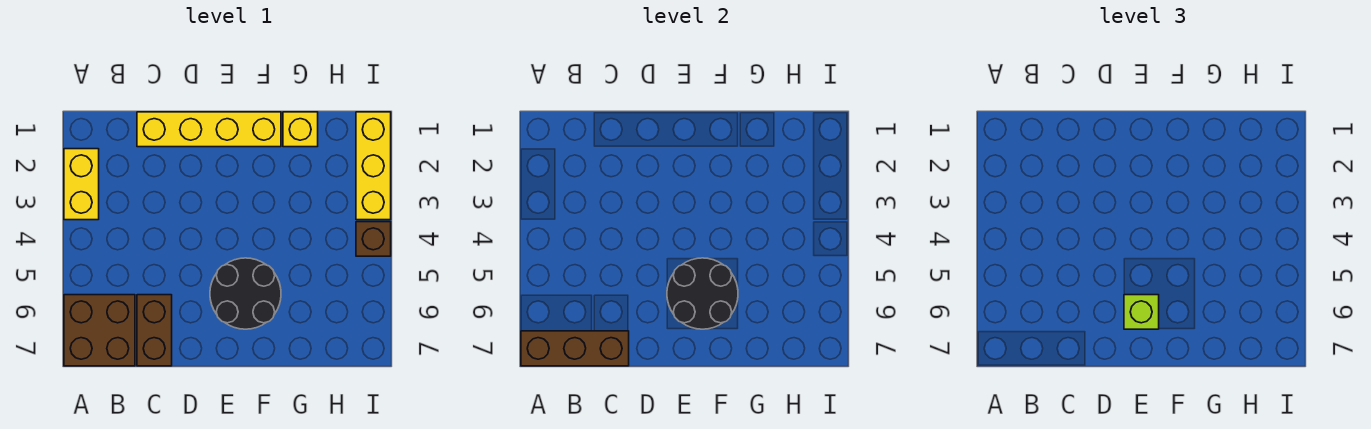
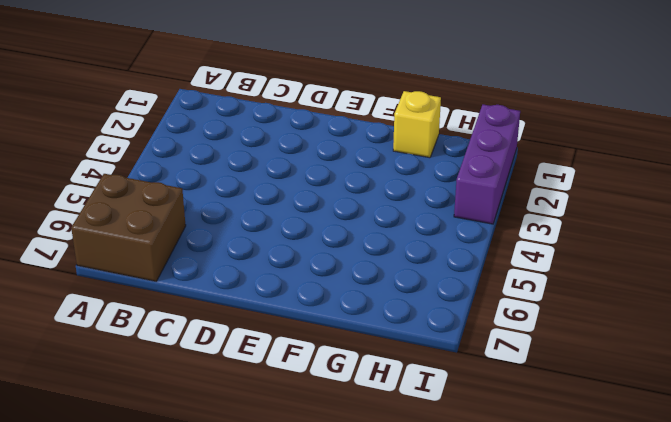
purple brick I1:I3 level 1 -> yellow brick I1:I3 level 1
none -> yellow brick A2:A3 level 1
none -> yellow brick C1:F1 level 1

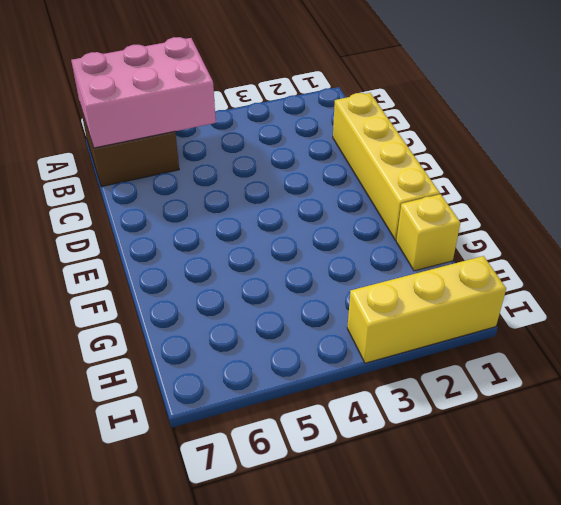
pink brick A5:B7 level 2 -> brown brick A7:C7 level 2
none -> yellow brick A2:A3 level 1
none -> brown brick C6:C7 level 1

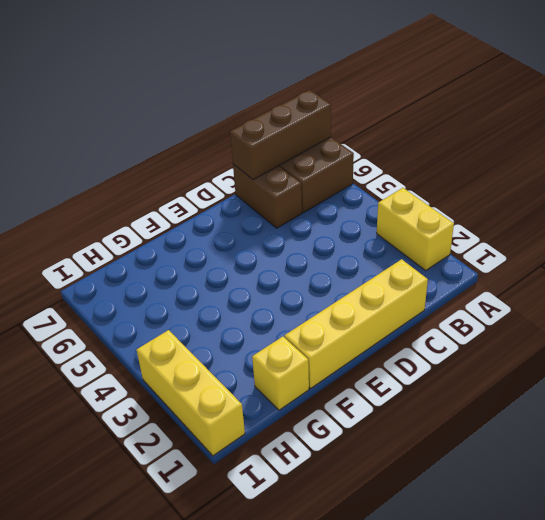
none -> black round brick E5:F6 level 1
none -> brown brick I4 level 1

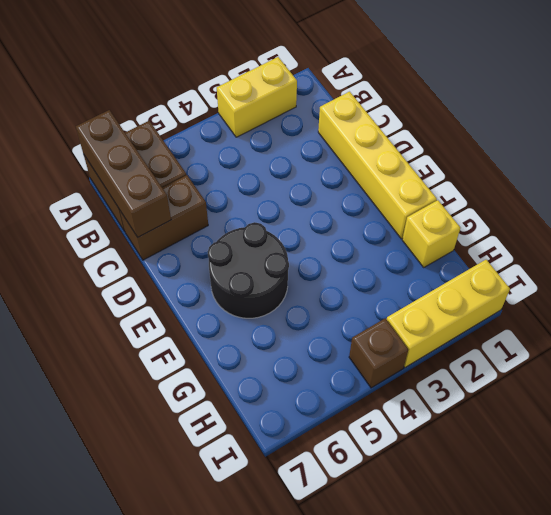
none -> black round brick E5:F6 level 2
none -> lime brick E6 level 3

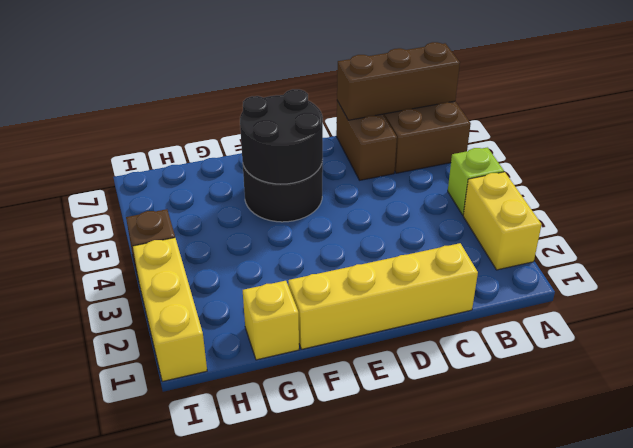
lime brick A4 level 1 -> lime brick E6 level 3

